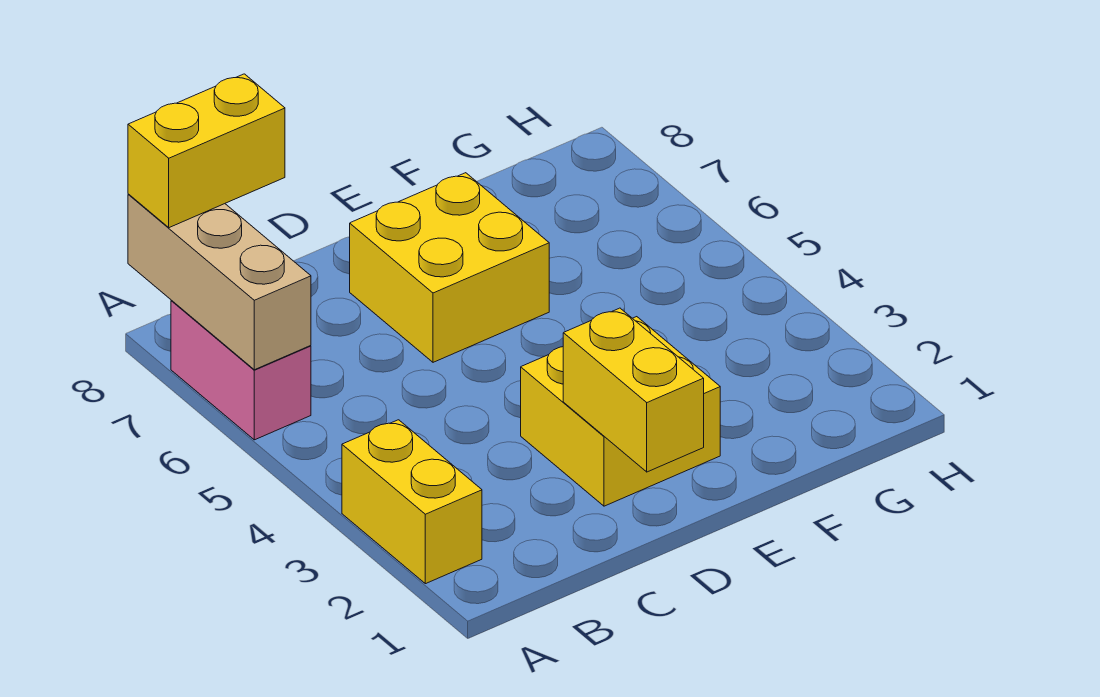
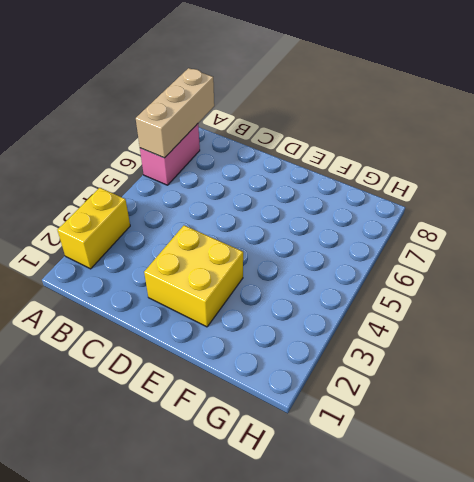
none -> yellow brick D6:E7 level 1
none -> yellow brick D1:D2 level 2

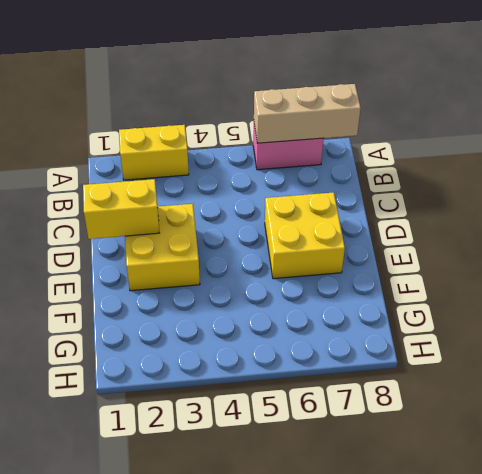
none -> yellow brick A8:B8 level 3

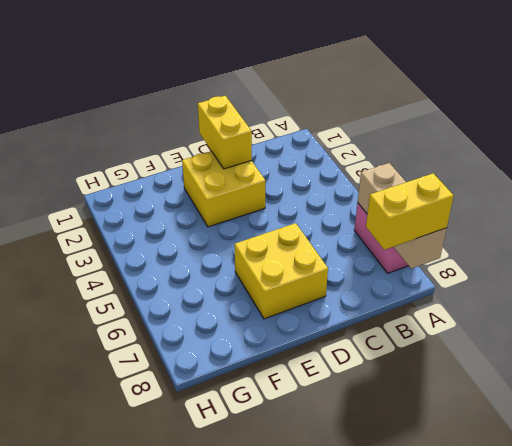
none -> yellow brick A2:A3 level 1

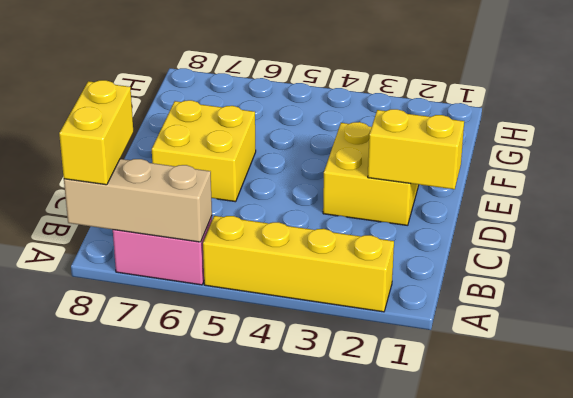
yellow brick A2:A5 level 1 -> yellow brick A2:A3 level 1

